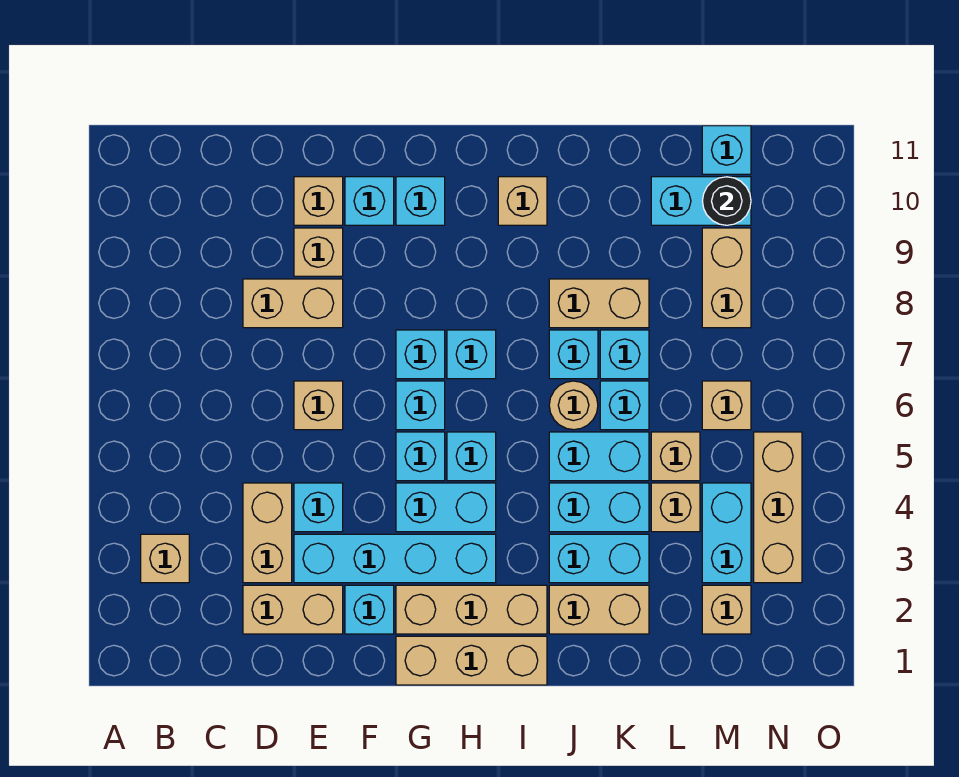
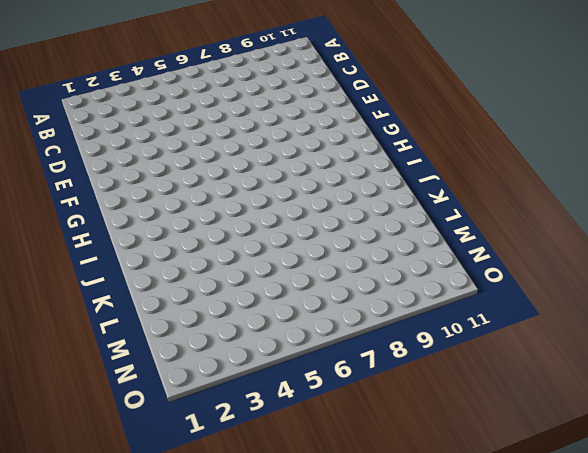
none -> tan brick B3 level 1
none -> tan brick D2:E2 level 1
none -> tan brick D3:D4 level 1
none -> tan brick D8:E8 level 1

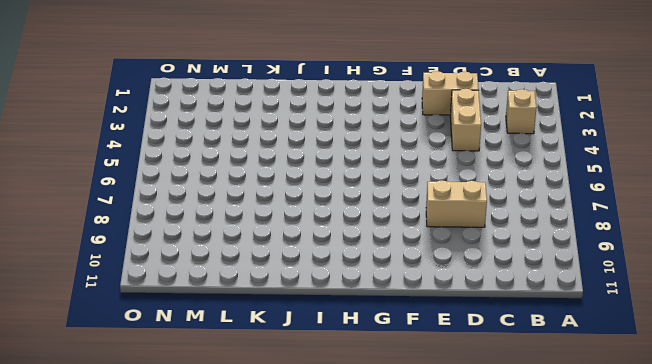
none -> cyan brick E3:H3 level 1
none -> cyan brick E4 level 1
none -> tan brick E6 level 1
none -> tan brick E9 level 1

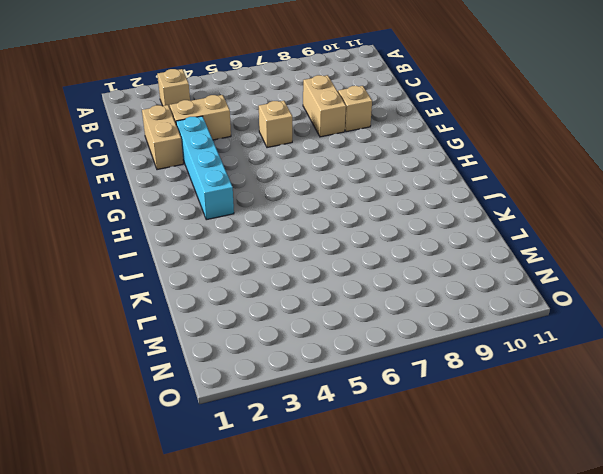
none -> cyan brick E4 level 1
none -> tan brick E10 level 1
none -> cyan brick F2 level 1
none -> cyan brick F10 level 1

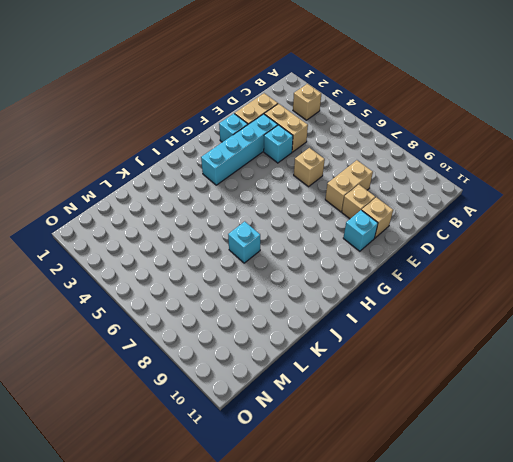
none -> tan brick G1:I1 level 1
none -> tan brick G2:I2 level 1
none -> cyan brick G4:H4 level 1
none -> cyan brick G5 level 1

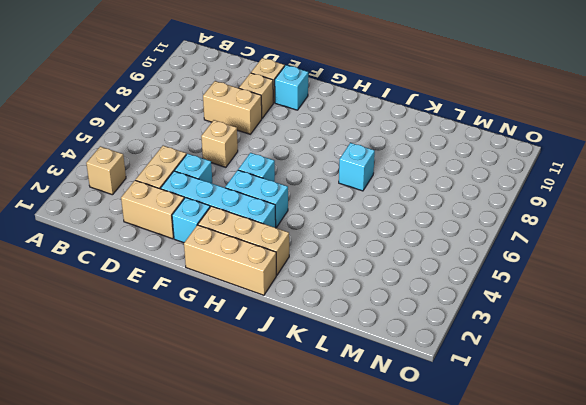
none -> cyan brick G6 level 1
none -> cyan brick G7 level 1
none -> cyan brick G10 level 1
none -> cyan brick H5 level 1

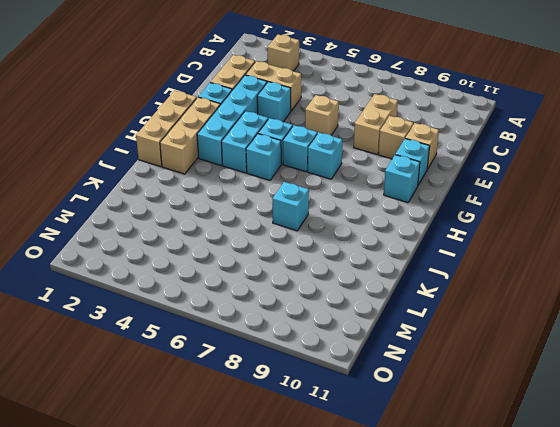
none -> cyan brick H7 level 1
none -> tan brick I10 level 1
none -> tan brick J2:K2 level 1
none -> cyan brick J3:K3 level 1

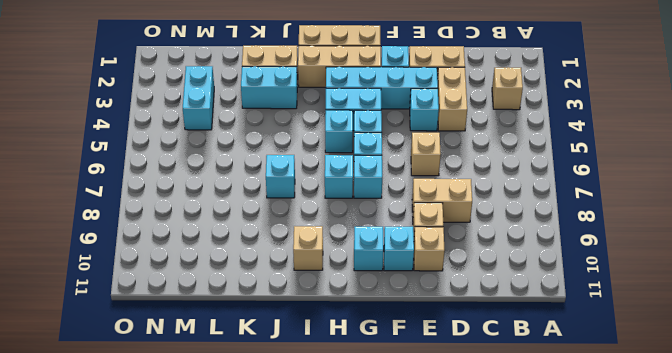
none -> cyan brick J4:K4 level 1
none -> cyan brick J5:K5 level 1
none -> tan round brick J6 level 1
none -> tan brick J8:K8 level 1

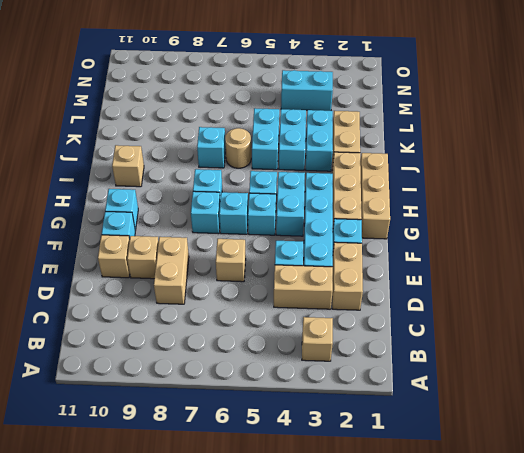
none -> tan brick J8:K8 level 1
none -> cyan brick K6 level 1
none -> cyan brick K7 level 1
none -> tan brick L4 level 1

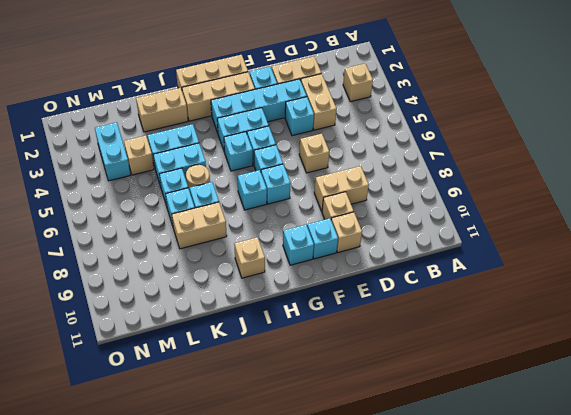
none -> cyan brick J3:K3 level 1
none -> tan brick L5 level 1
none -> cyan brick L10:M10 level 1
none -> tan brick M2 level 1

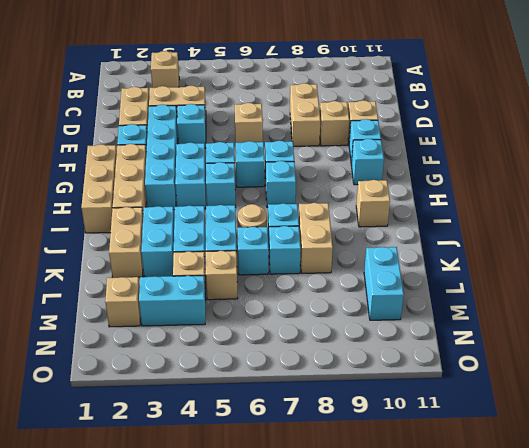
none -> tan brick M6 level 1
none -> tan brick M8:M9 level 1
none -> cyan brick M11 level 1
none -> tan brick N3:N5 level 1

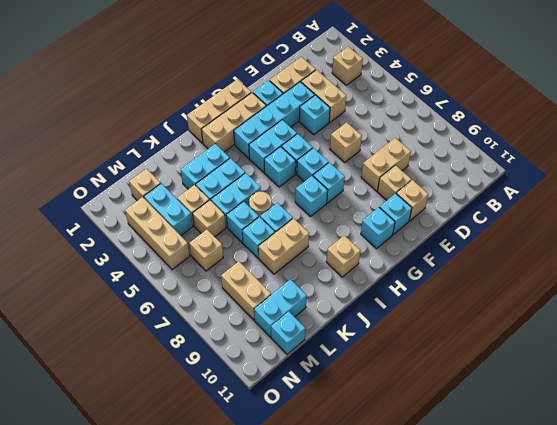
none -> tan brick J2:K2 level 1
none -> black round brick M10 level 2

